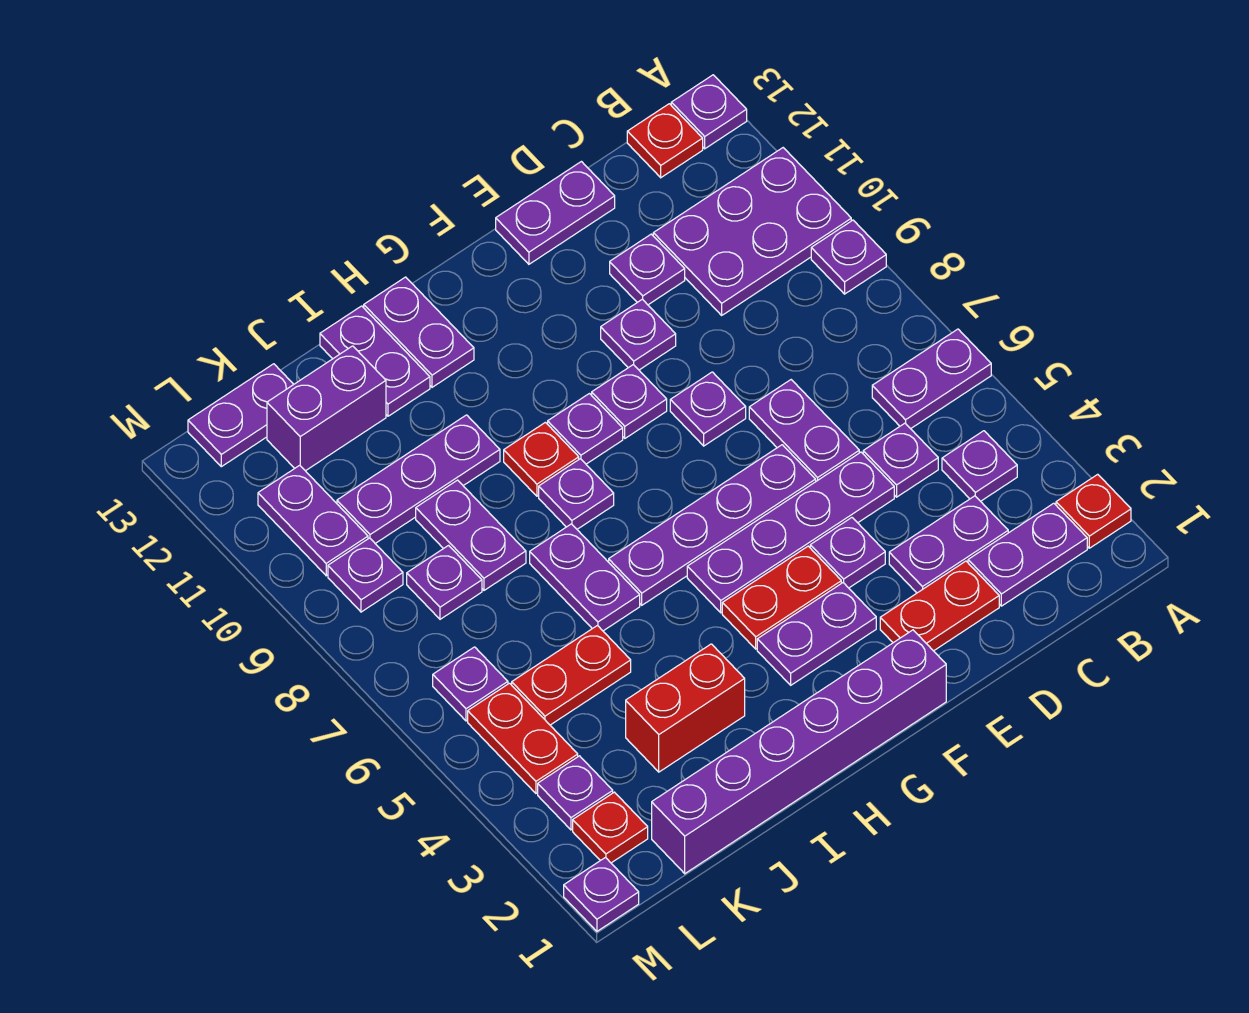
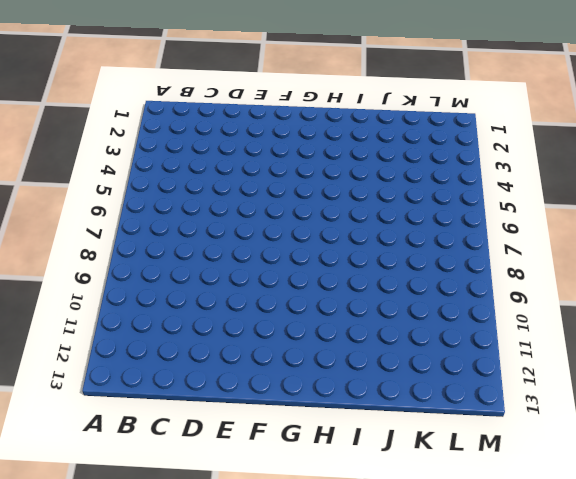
none -> red plate A2 level 1
none -> purple plate A6:B6 level 1
none -> purple plate A9 level 1
none -> purple plate A10:C11 level 1

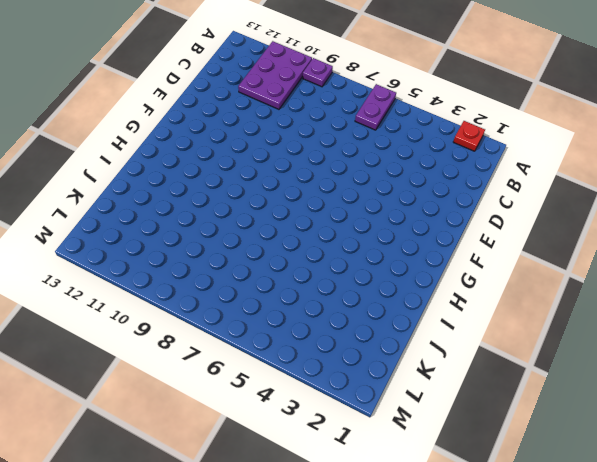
none -> purple plate A13 level 1
none -> purple plate B2:C2 level 1
none -> purple plate B4 level 1
none -> red plate B13 level 1

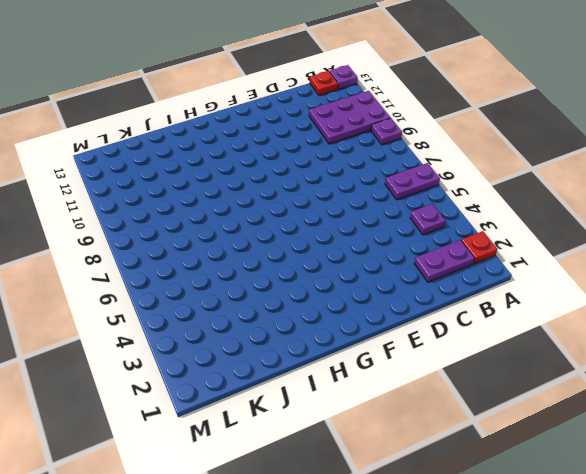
none -> purple plate C3:D3 level 1
none -> purple plate C5 level 1
none -> red plate D2:E2 level 1
none -> purple plate D5:G5 level 1

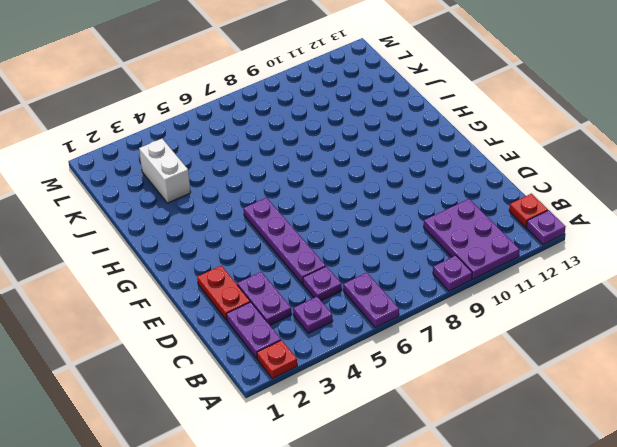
white brick J3:K3 level 1 -> red brick I3:J3 level 1
none -> purple plate D6:D7 level 1
none -> purple plate D11 level 1
none -> purple plate D13:E13 level 1
none -> purple plate E4 level 1

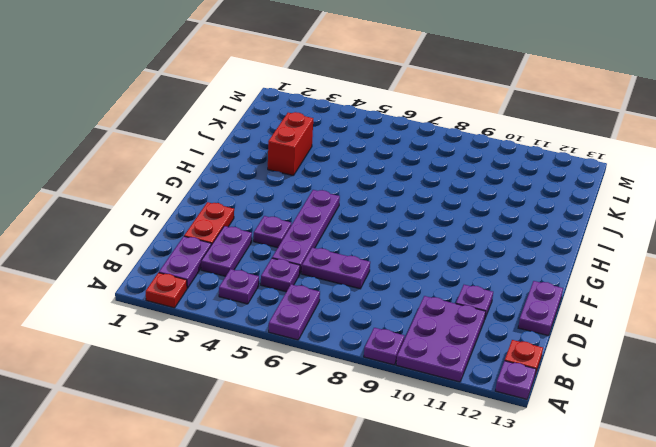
none -> purple plate E6:H6 level 1
none -> purple plate E8 level 1
none -> purple plate E10 level 1
none -> purple brick F1:K1 level 1

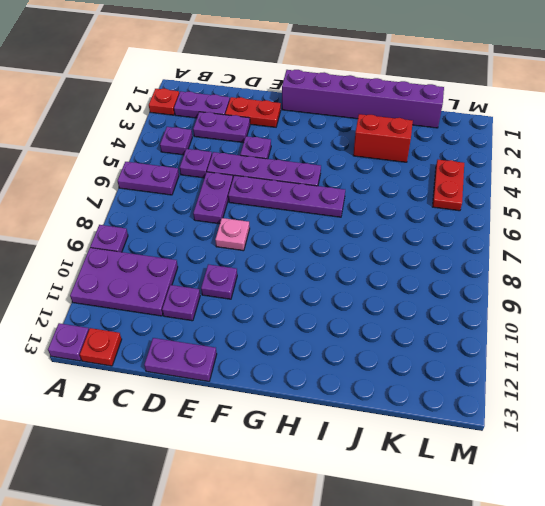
pink plate E8 level 1 -> purple plate E8 level 1
none -> purple plate F3:G3 level 1
none -> red plate F4:G4 level 1
none -> purple plate F9 level 1
none -> purple plate G9 level 1

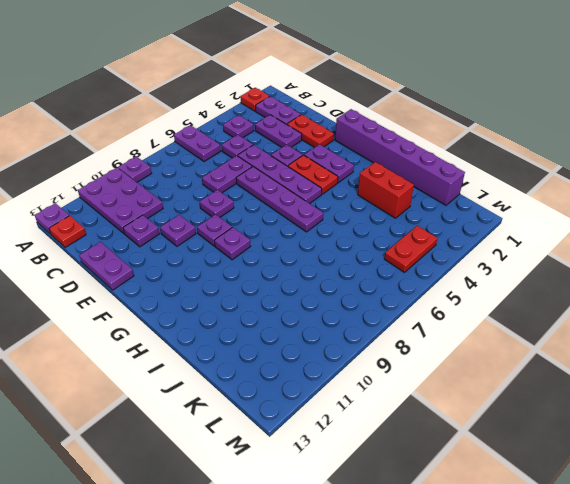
none -> purple plate H8 level 1
none -> red plate H9 level 1
none -> purple plate H12:H13 level 1
none -> purple plate I6:I7 level 1

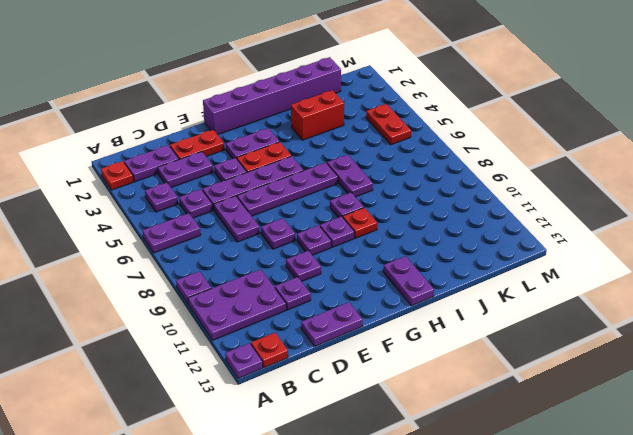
none -> purple plate I10:K10 level 1
none -> purple plate I12:I13 level 1
none -> red plate J5:K5 level 1
none -> purple plate J8:J9 level 1

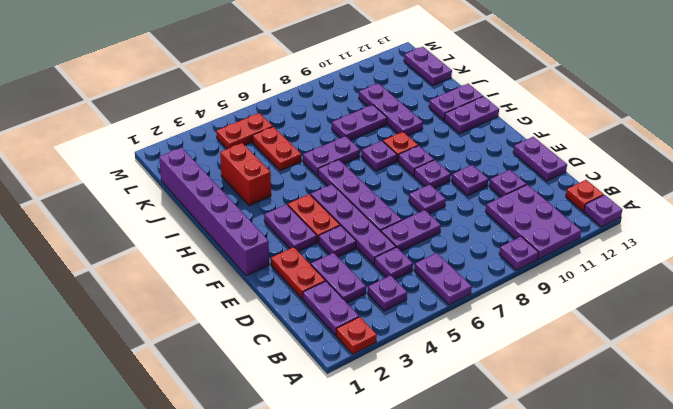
none -> purple brick J12:K12 level 1
none -> purple plate K8 level 1
none -> red plate L2 level 1
none -> purple plate L3 level 1

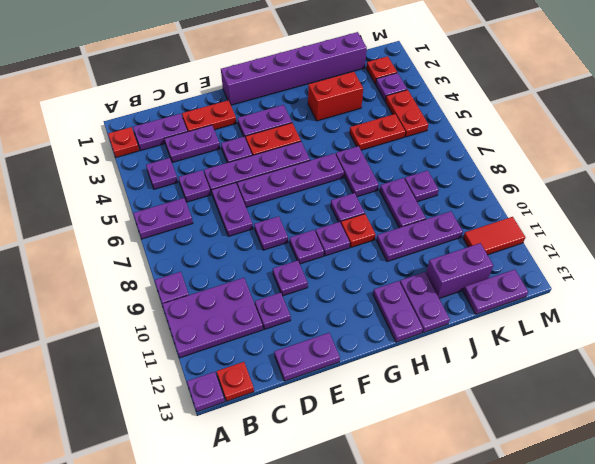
red tile L11:M11 level 1 -> purple plate L10:L11 level 1
none -> purple plate L6 level 1
none -> purple plate L9 level 1
none -> purple plate M1 level 1

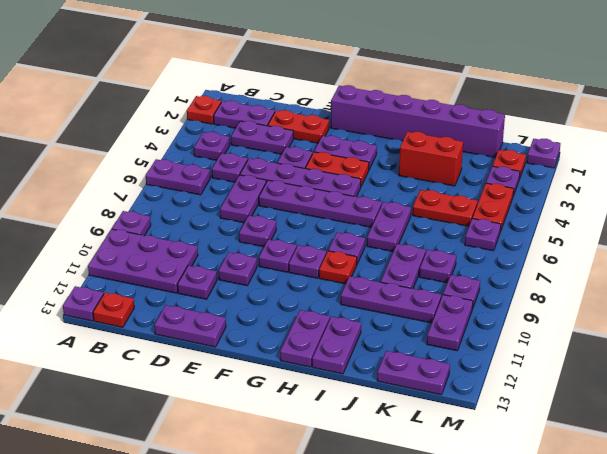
none -> purple brick J12:K12 level 1

